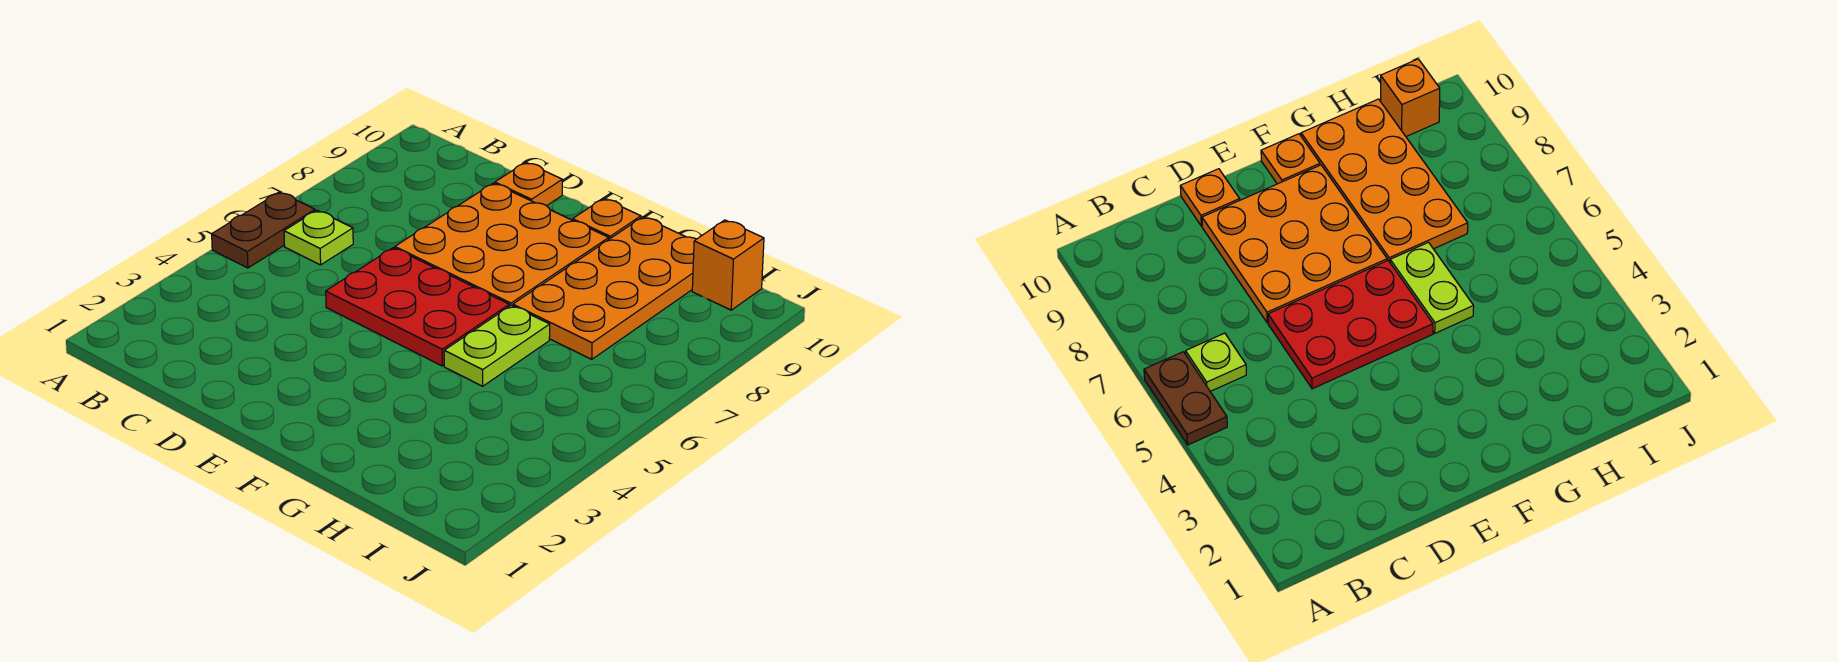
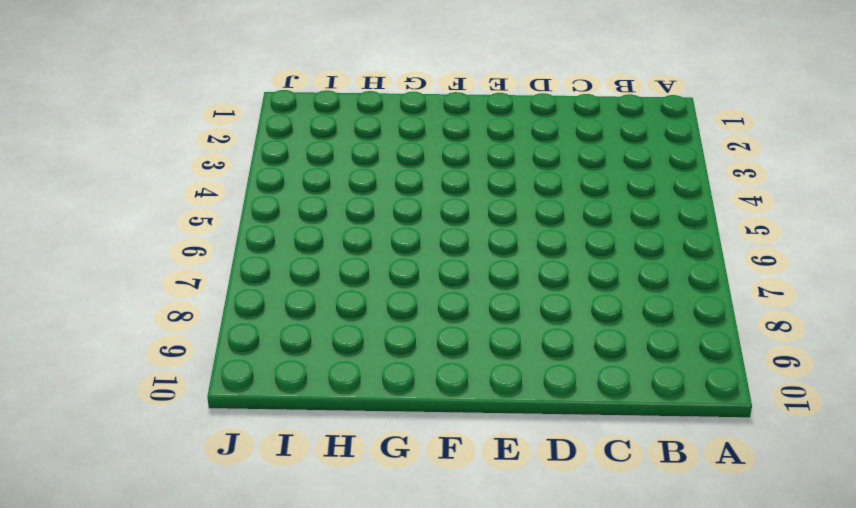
none -> brown plate A5:A6 level 1
none -> lime plate B6 level 1

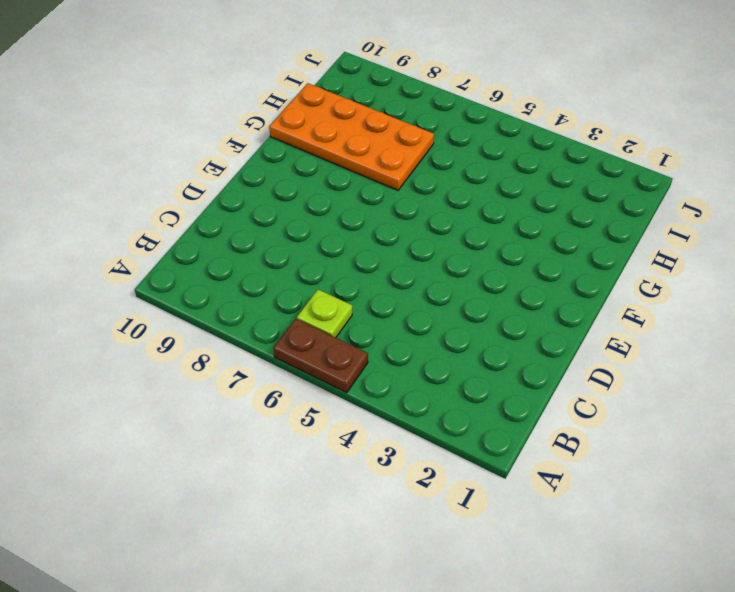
none -> red plate D5:F6 level 1
none -> orange plate D7:F9 level 1

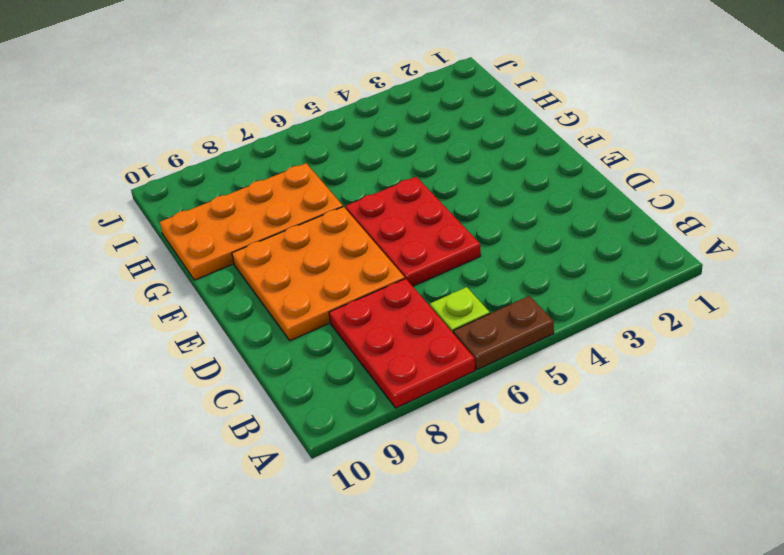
red plate A7:C8 level 1 -> none
none -> orange plate D10 level 1
none -> orange plate F10 level 1

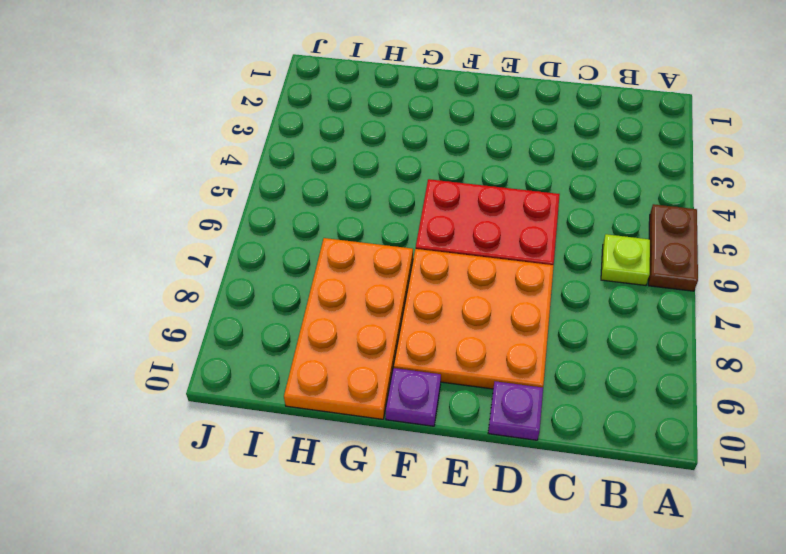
purple plate D10 level 1 -> orange plate D10 level 1
purple plate F10 level 1 -> orange plate F10 level 1
none -> lime plate G5:G6 level 1
none -> orange brick I10 level 1

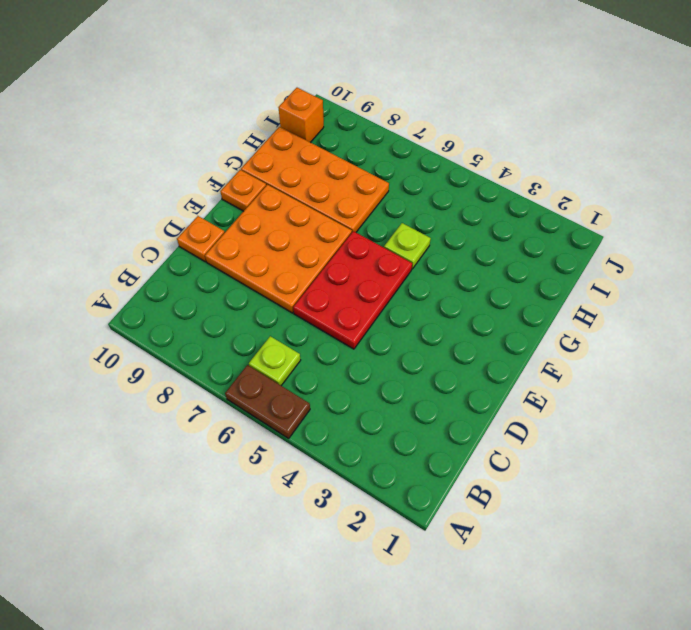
lime plate G5 level 1 -> lime plate G5:G6 level 1

